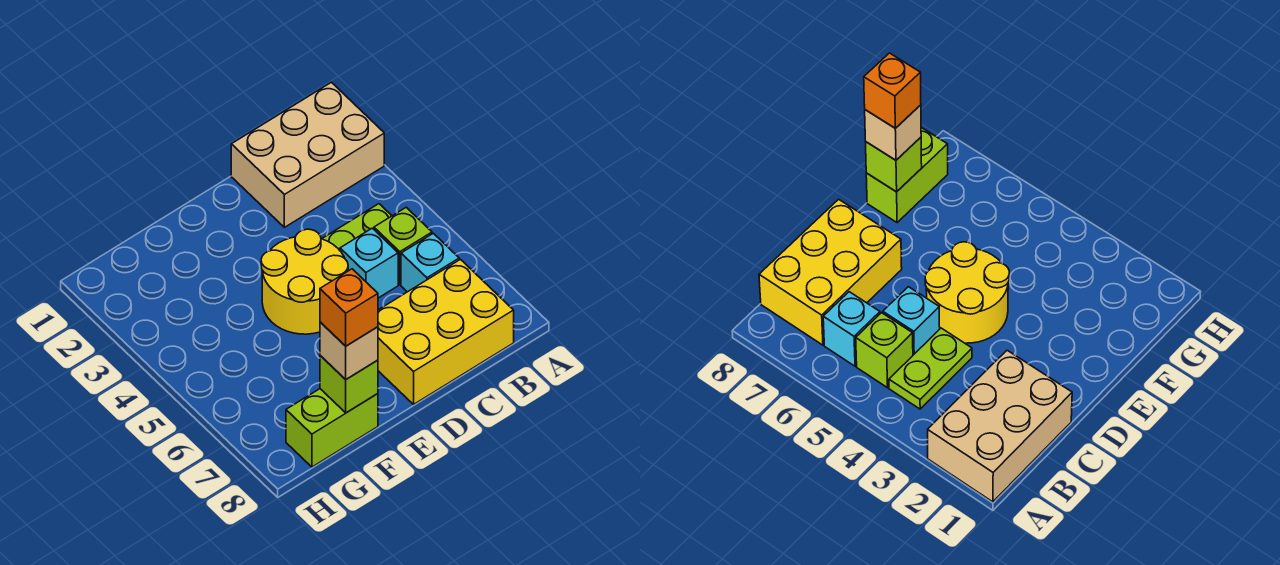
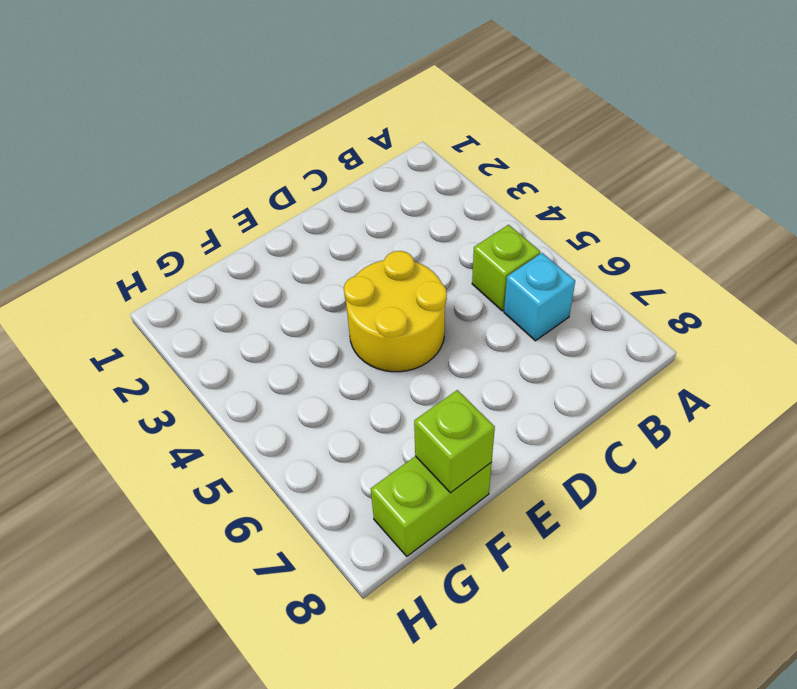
none -> tan brick A1:C2 level 1
none -> lime plate B4:C4 level 1

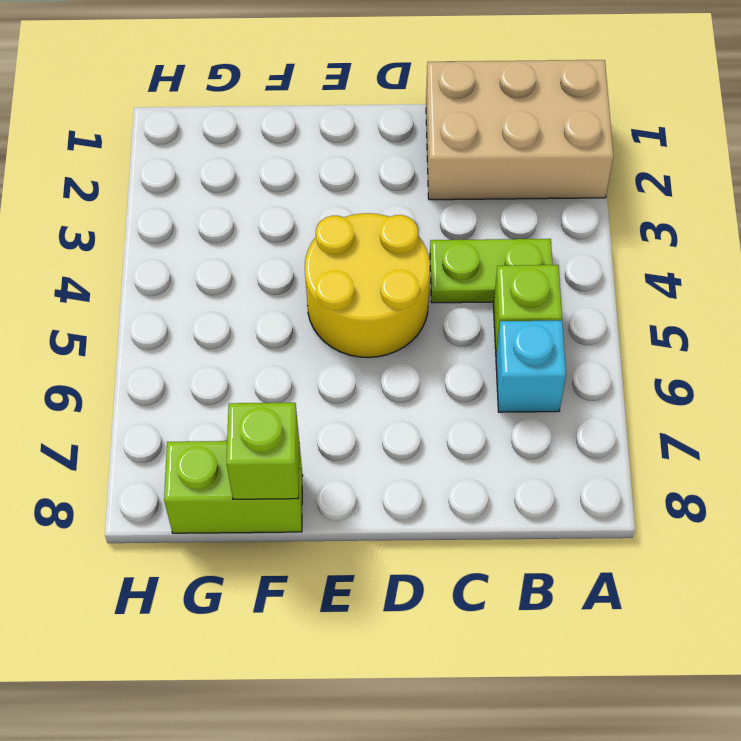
none -> yellow brick B7:D8 level 1
none -> cyan brick C5 level 1

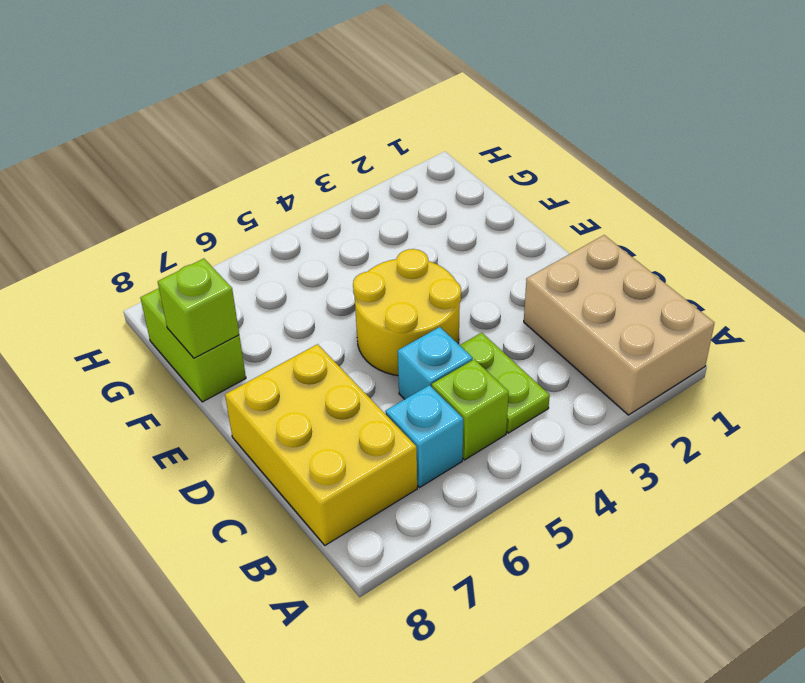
none -> tan brick F8 level 3
none -> orange brick F8 level 4

